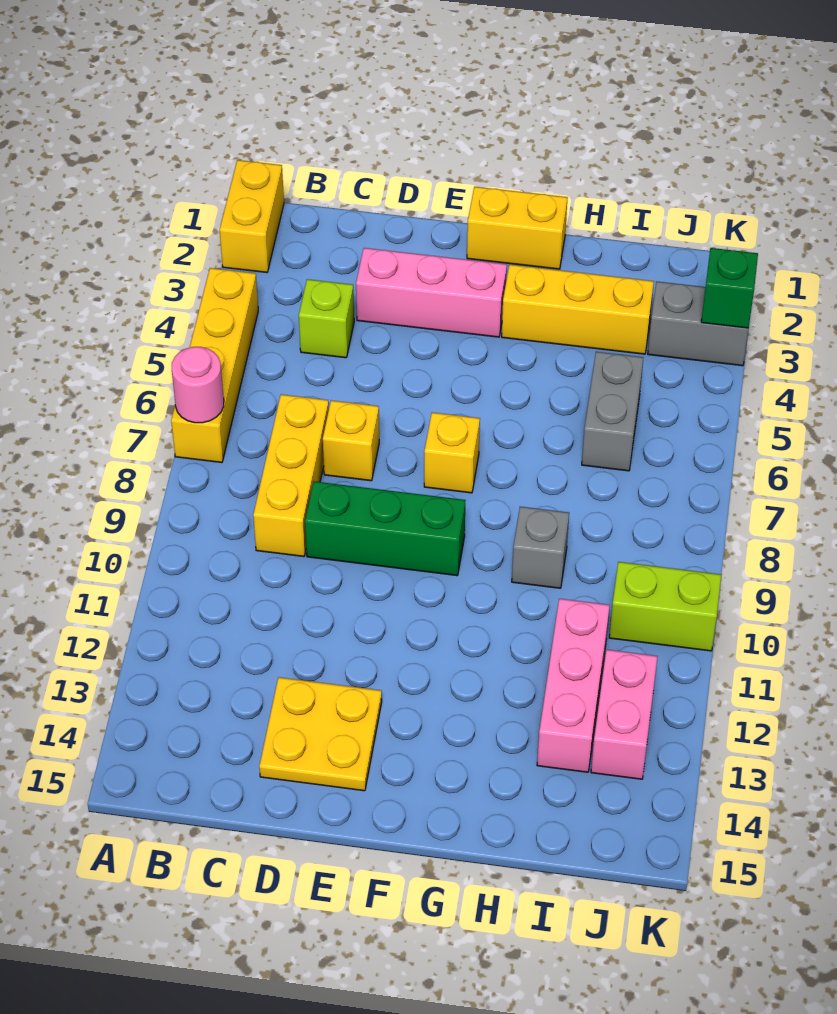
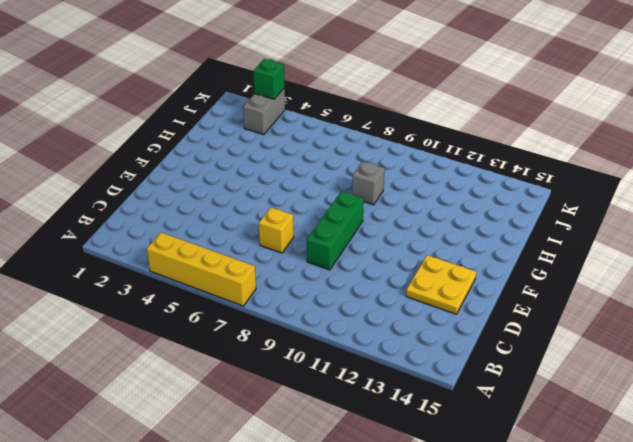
none -> yellow brick A1:A2 level 1
none -> lime brick C4 level 1
none -> yellow brick C7:C9 level 1

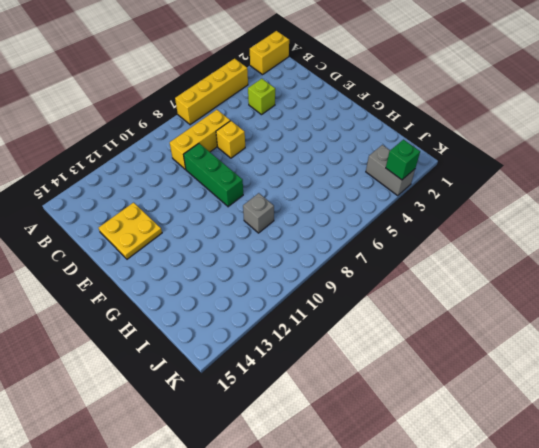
none -> pink brick D3:F3 level 1
none -> yellow brick F1:G1 level 1
none -> yellow brick F7 level 1

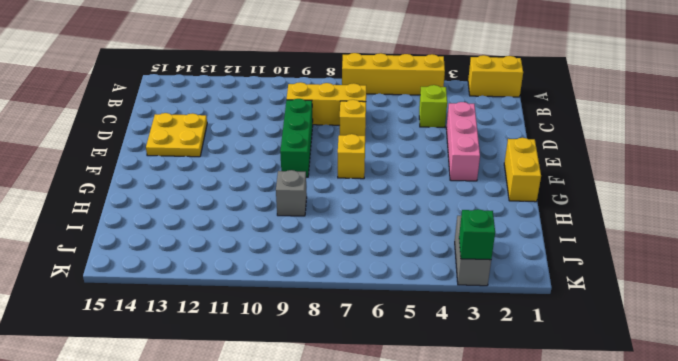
none -> yellow brick G3:I3 level 1
none -> grey brick I5:I6 level 1
none -> pink brick I11:I13 level 1

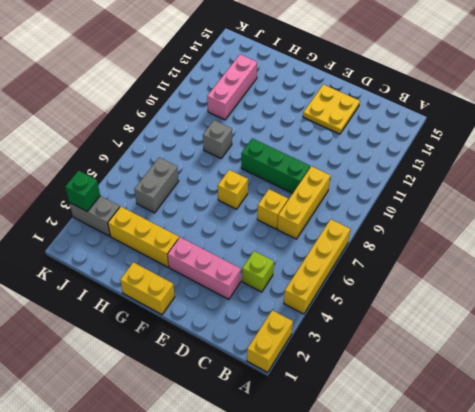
none -> lime brick J10:K10 level 1
none -> pink brick J12:J13 level 1
none -> pink round brick A7 level 2

